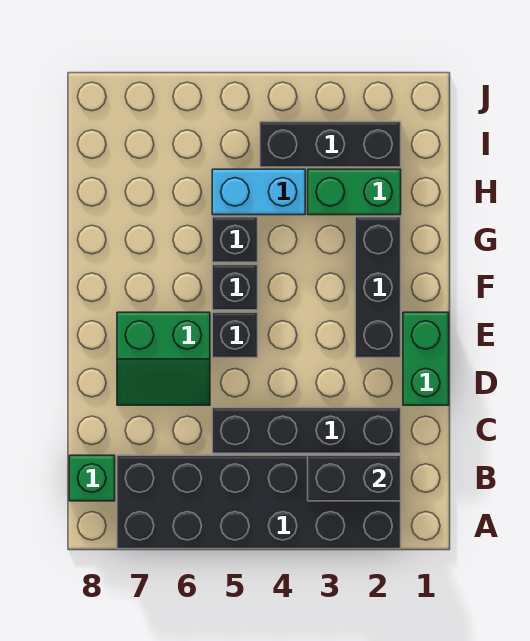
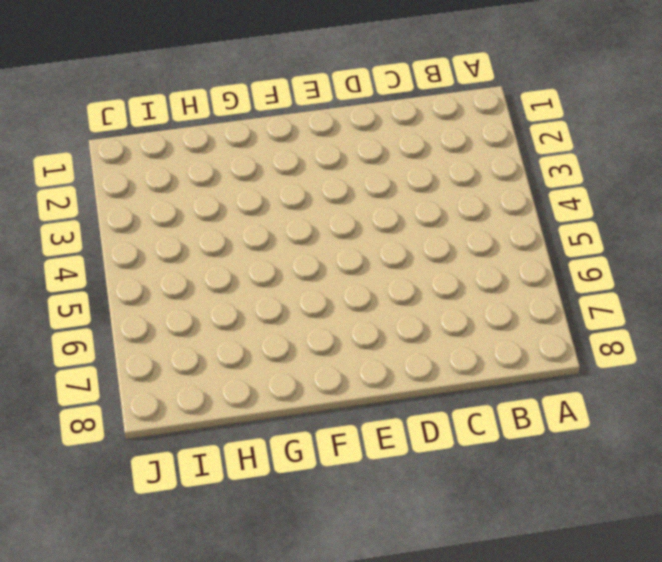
none -> black brick A2:B7 level 1
none -> green brick B8 level 1
none -> black brick C2:C5 level 1

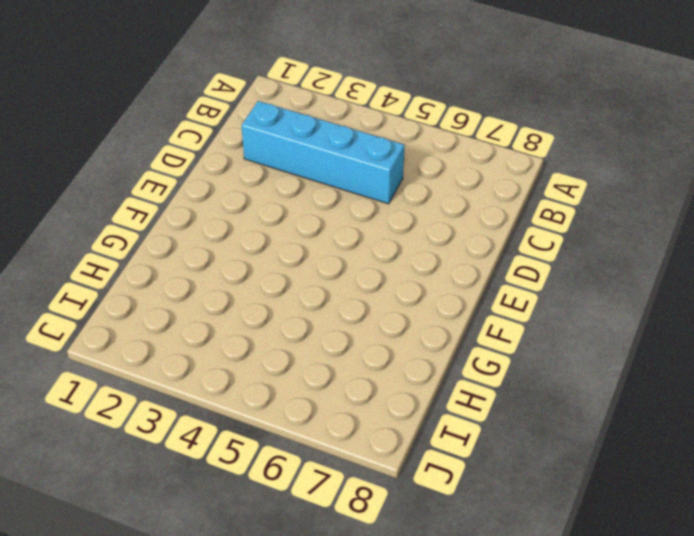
cyan brick C2:C5 level 1 -> black brick C2:C5 level 1
none -> black brick A2:B7 level 1
none -> green brick B8 level 1
none -> green brick D1:E1 level 1

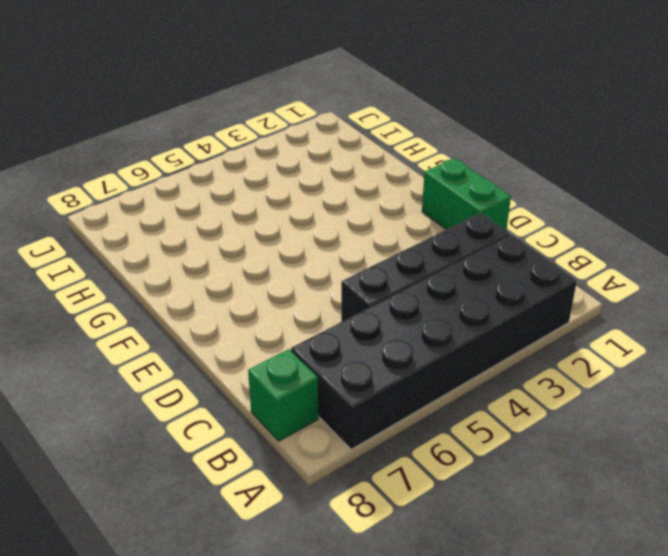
none -> green slope D6:E7 level 1 top E
none -> black brick E2:G2 level 1
none -> black brick E5 level 1

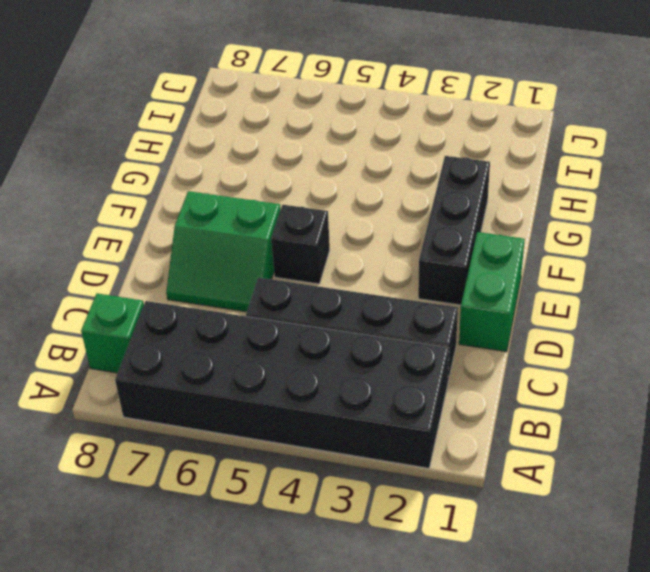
none -> black brick F5 level 1
none -> black brick G5 level 1
none -> green brick H2:H3 level 1

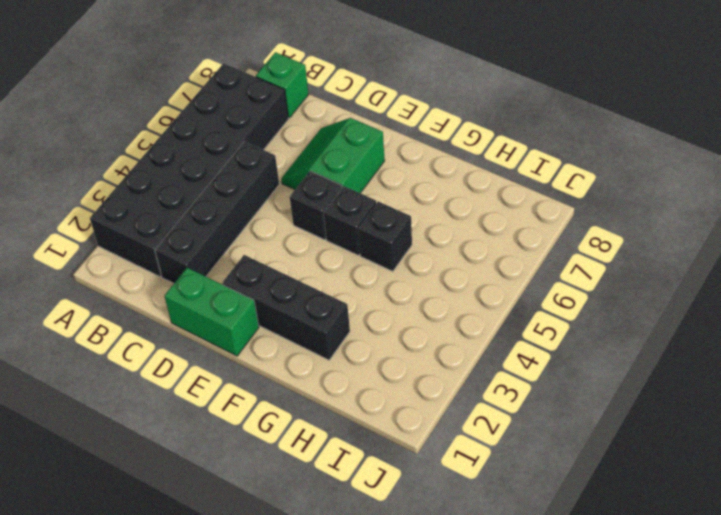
none -> green brick H2:H3 level 1
none -> cyan brick H4:H5 level 1
none -> black brick I2:I4 level 1

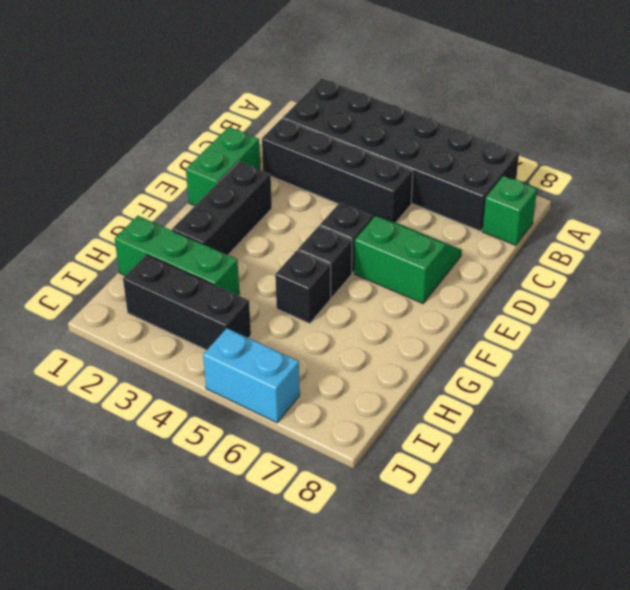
green brick H1:H3 level 1 -> green brick H2:H3 level 1
cyan brick J5:J6 level 1 -> cyan brick H4:H5 level 1
none -> black brick B2:B3 level 2

